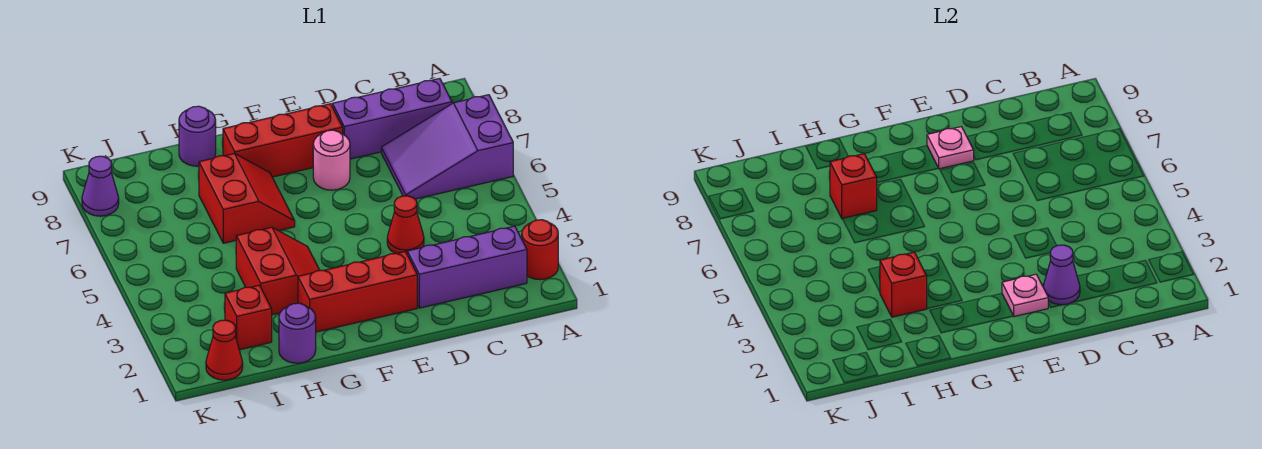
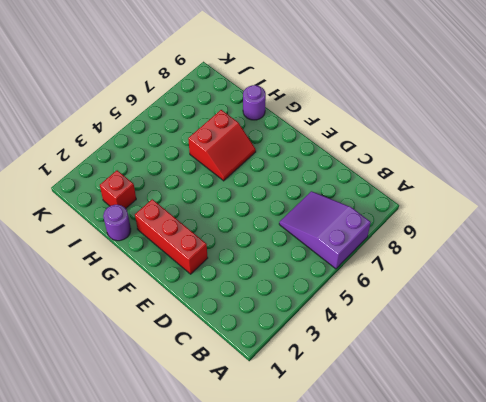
none -> red round brick A2 level 1
none -> purple brick B2:D2 level 1
none -> purple brick B8:D8 level 1

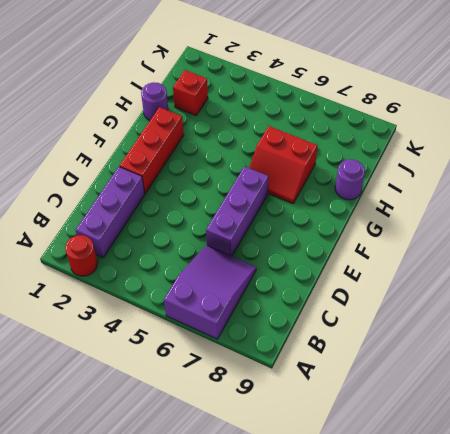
purple brick D6:F6 level 1 -> purple brick B8:D8 level 1
none -> red cone D4 level 1
none -> pink round brick E7 level 1
none -> red brick E8:G8 level 1

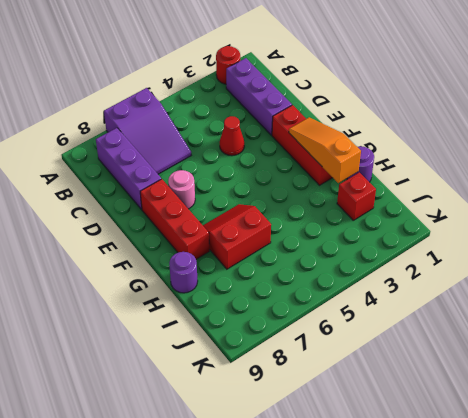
orange slope F2:H2 level 2 top H -> none
none -> red slope G3:H4 level 1 top H
none -> red cone J1 level 1
none -> purple cone K8 level 1

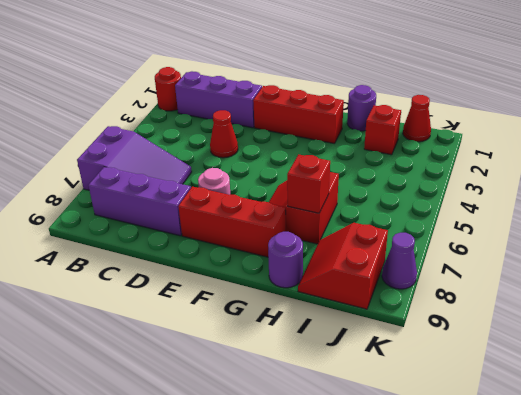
red slope I8:J9 level 1 top J -> red slope G3:H4 level 1 top H
none -> purple cone D2 level 2
none -> pink plate E2 level 2
none -> pink plate E8 level 2

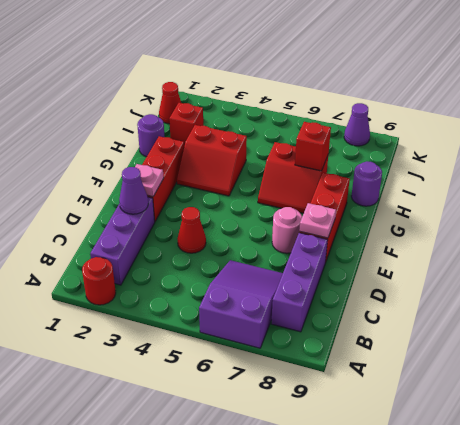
none -> red brick H3 level 2

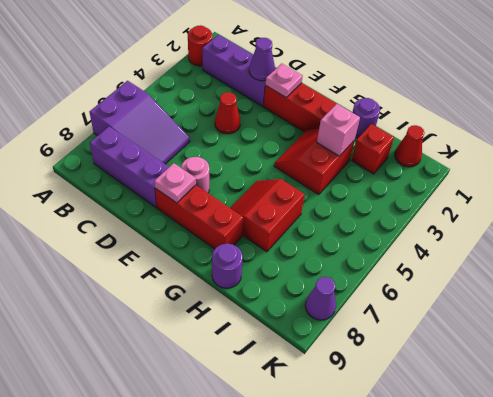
pink brick H3 level 2 -> red brick H3 level 2
none -> red brick H7 level 2

